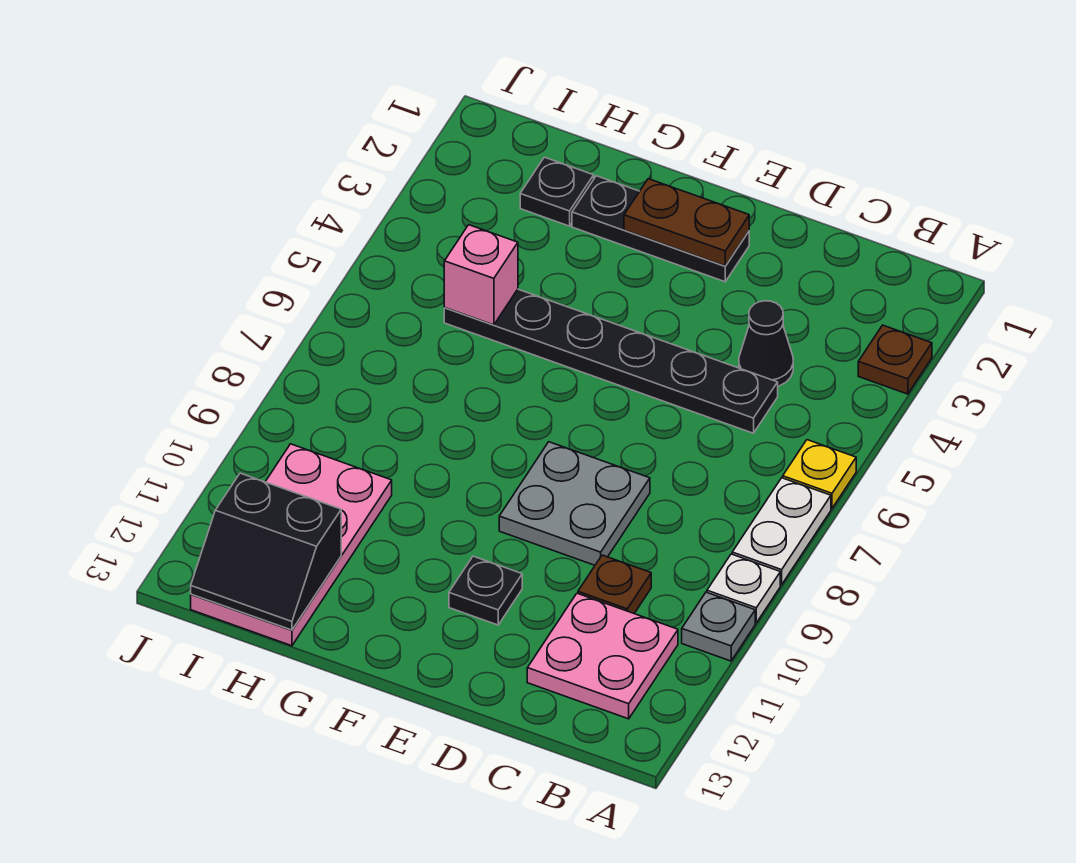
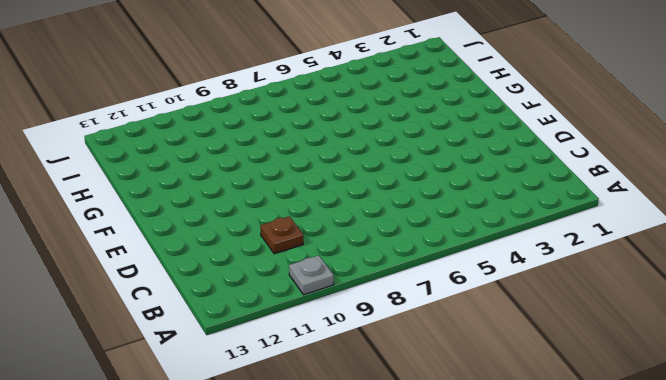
none -> brown plate A3 level 1
none -> yellow plate A6 level 1
none -> white plate A7:A8 level 1

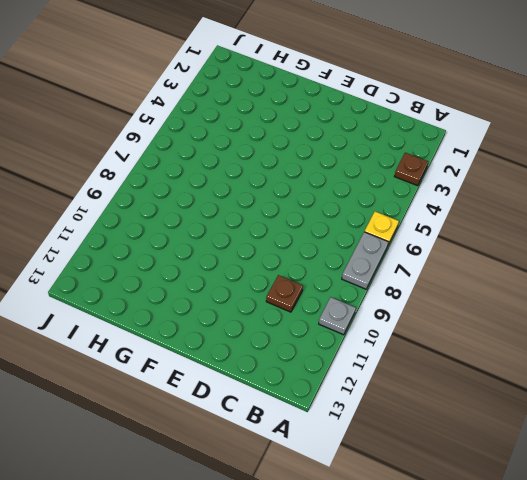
grey plate A7:A8 level 1 -> white plate A7:A8 level 1
none -> white plate A9 level 1
none -> pink plate B11:C12 level 1
none -> black cone C4 level 1

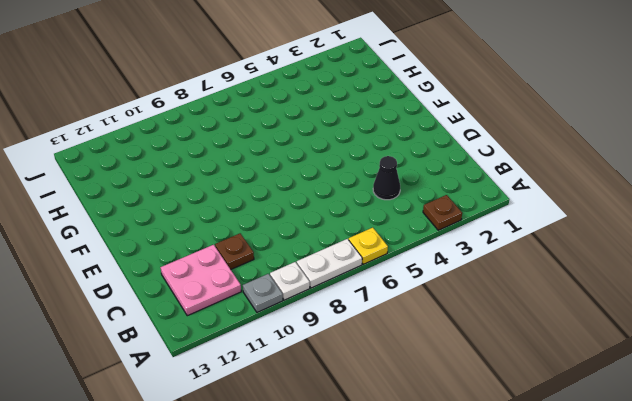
none -> black plate C5:H5 level 1
none -> grey plate D8:E9 level 1
none -> black plate E2:G2 level 1

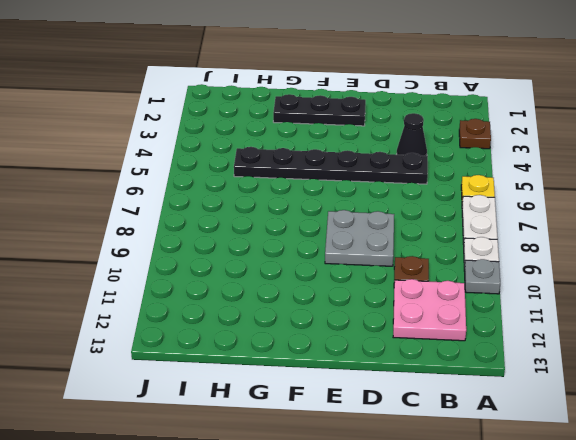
none -> black plate E11 level 1
none -> black plate H2 level 1
none -> pink plate H10:I13 level 1

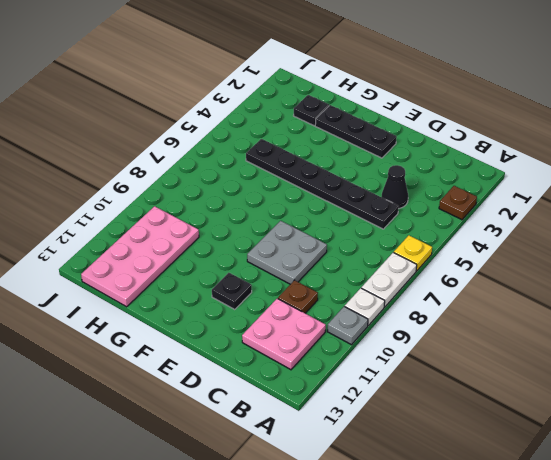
none -> brown plate E2:F2 level 2
none -> pink brick H5 level 2
none -> black slope H12:I13 level 2 top 12

